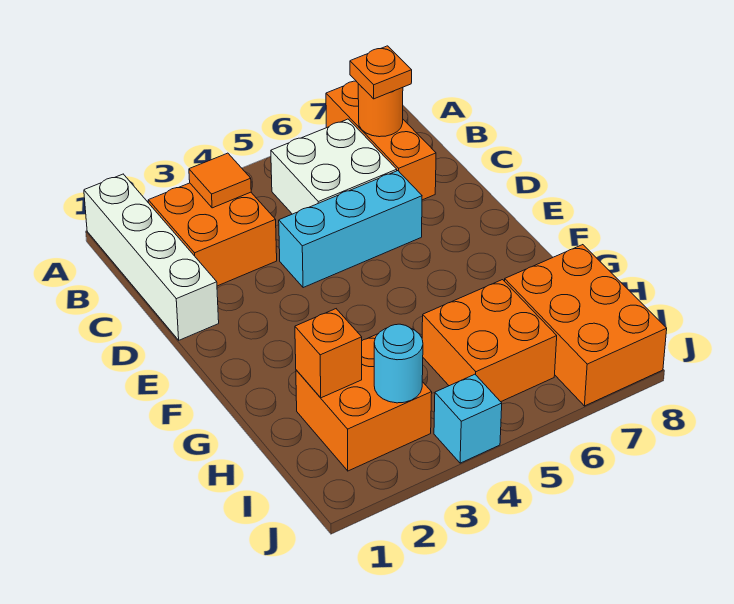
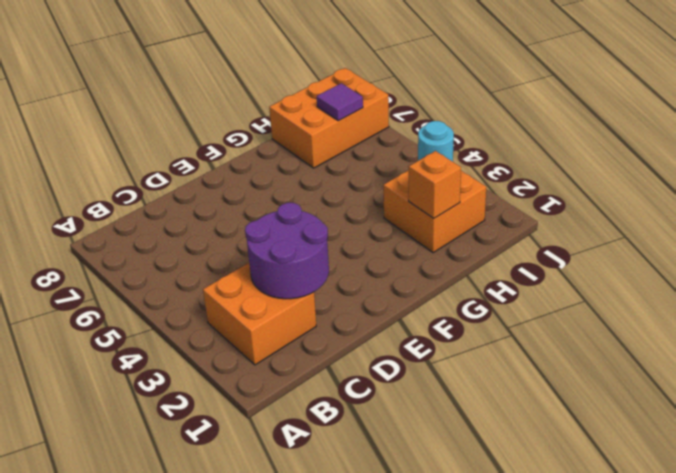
purple round brick C2:D3 level 2 -> none
purple tile I7 level 2 -> none
none -> white brick A1:D1 level 1
none -> orange brick A7:C7 level 1
none -> white brick B5:C6 level 1

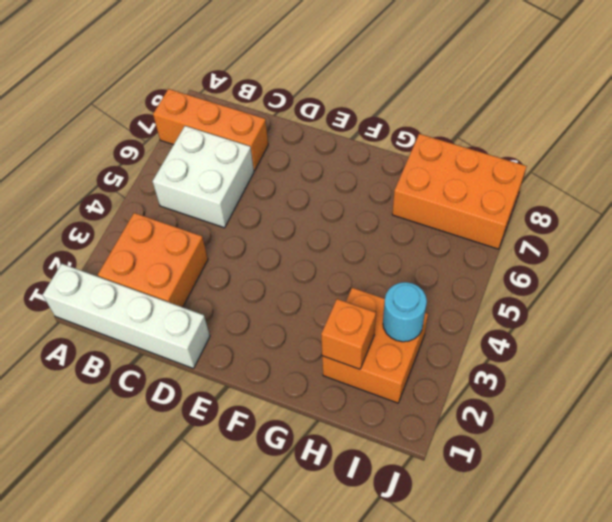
none -> cyan brick D4:D6 level 1
none -> orange brick H5:I6 level 1
none -> cyan brick J4 level 1

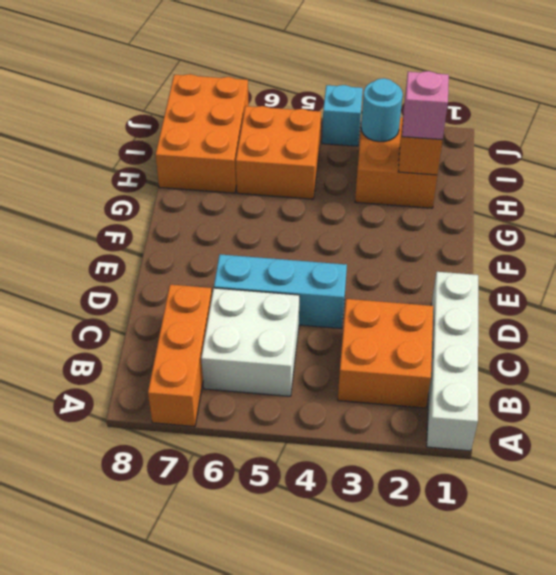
pink brick H2 level 3 -> none
none -> orange tile B3 level 2
none -> orange round brick B7 level 2
none -> orange plate B7 level 3

